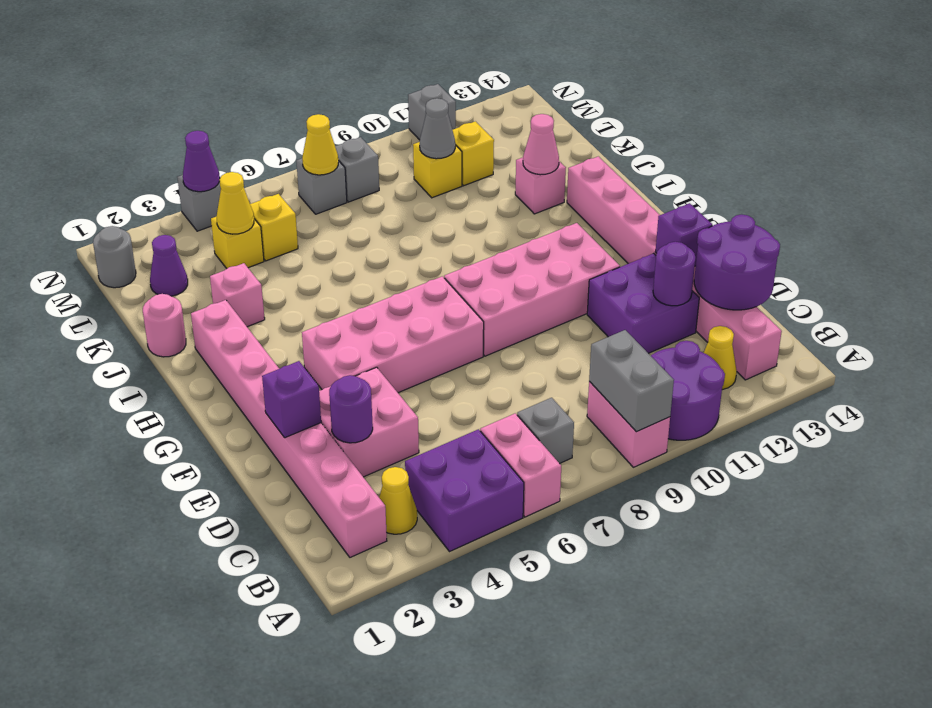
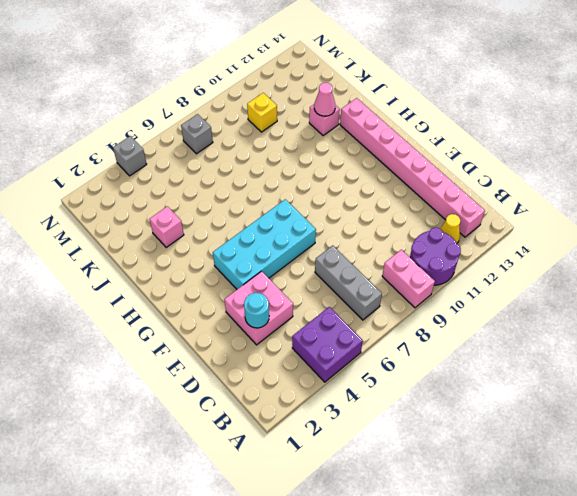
grey brick B7:D7 level 1 -> grey brick B7 level 1
cyan round brick D3 level 2 -> purple round brick D3 level 2
cyan brick F4:G7 level 1 -> pink brick F4:G7 level 1
none -> pink brick A6:B6 level 1
none -> pink brick B2:I2 level 1
none -> yellow cone B3 level 1
none -> purple brick D11:E12 level 1

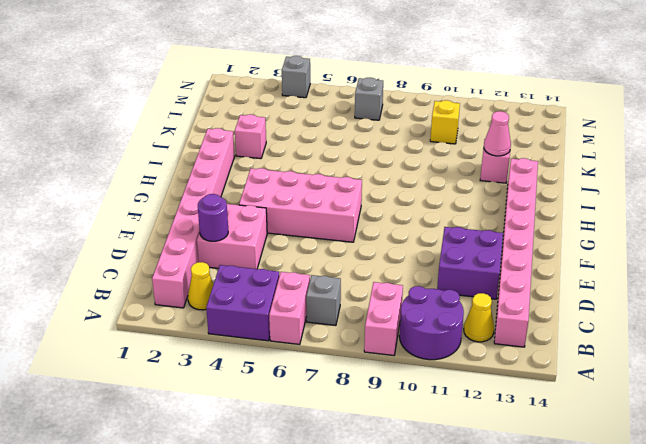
none -> pink brick F8:G11 level 1
none -> pink round brick J1 level 1
none -> purple cone L2 level 1
none -> yellow brick L4 level 1

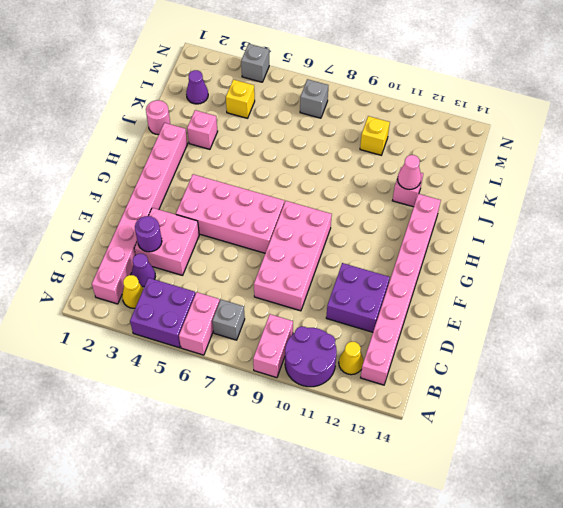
purple cone C3 level 1 -> purple cone N4 level 2
pink brick D8:G9 level 1 -> pink brick F8:G11 level 1
none -> yellow brick L5 level 1
none -> yellow brick L11 level 1
none -> grey round brick M1 level 1
none -> grey brick M8 level 1

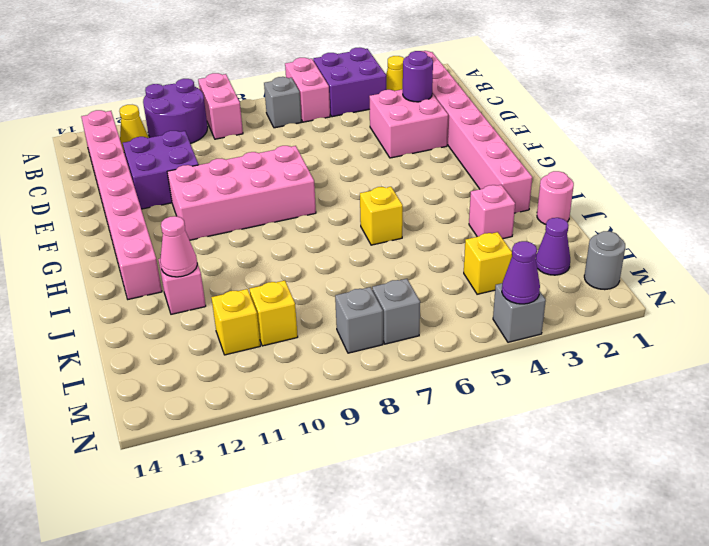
yellow brick I6 level 1 -> yellow brick L5 level 1
none -> pink brick F4:G7 level 1
none -> grey brick N11 level 1
none -> grey brick A9:B9 level 2
none -> purple round brick C13:D14 level 2

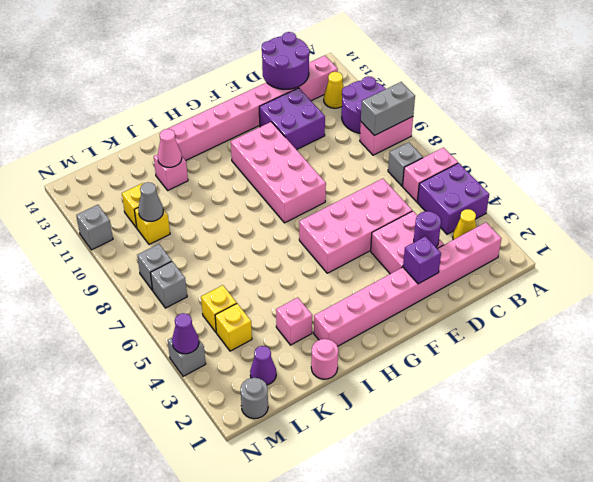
pink brick D5:G6 level 1 -> pink brick F4:G7 level 1
none -> purple round brick D12 level 2
none -> purple brick E13 level 2
none -> yellow cone L4 level 2
none -> yellow cone M7 level 2

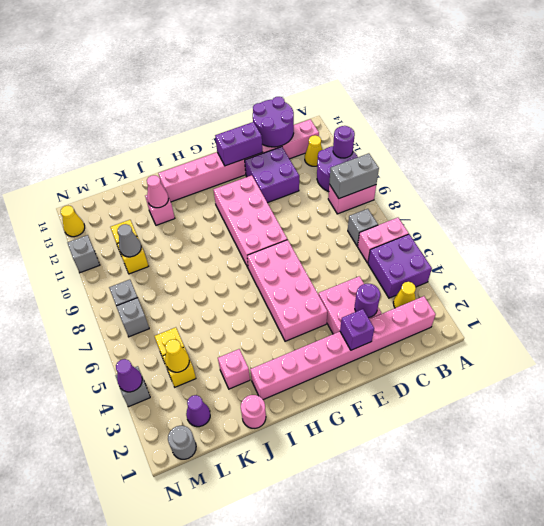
purple round brick A11 level 2 -> purple round brick D12 level 2
purple brick E13:F13 level 2 -> purple brick E13 level 2
yellow cone N13 level 1 -> yellow cone M7 level 2

